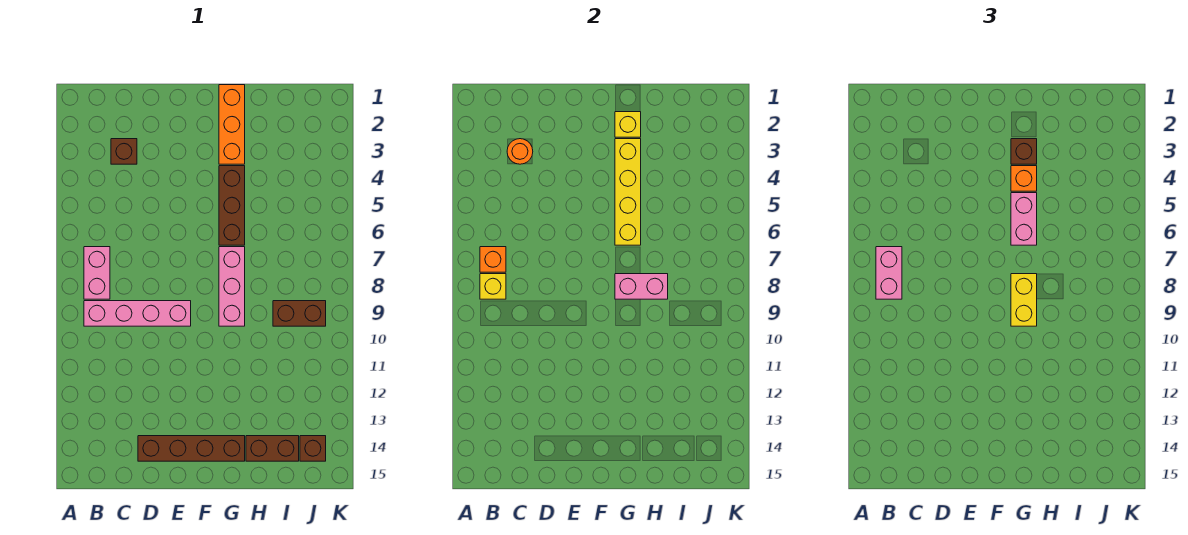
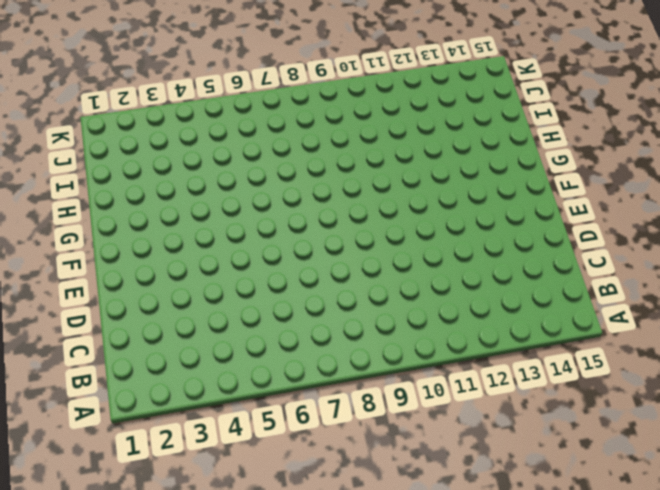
none -> pink brick B7:B8 level 1
none -> pink brick B9:E9 level 1
none -> brown brick C3 level 1

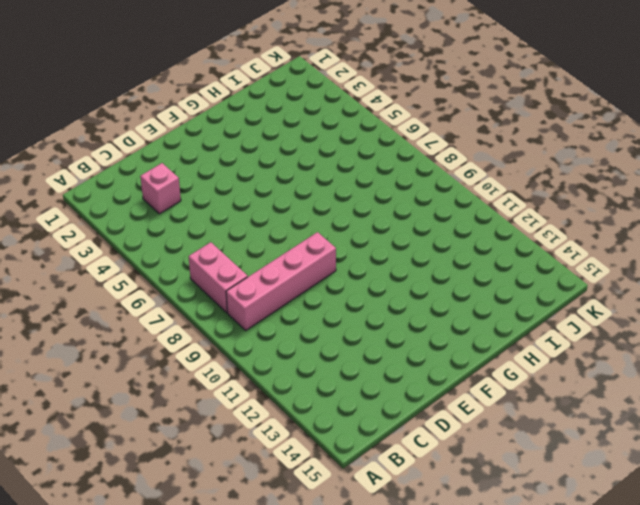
pink brick C3 level 1 -> brown brick C3 level 1
none -> brown brick D14:G14 level 1
none -> orange brick G1:G3 level 1
none -> brown brick G4:G6 level 1

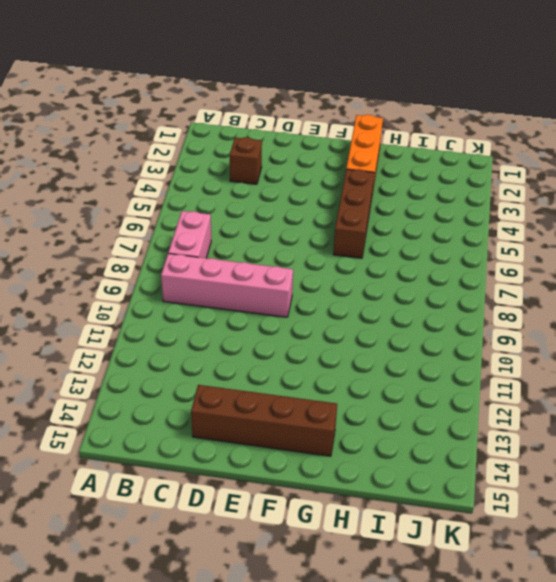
none -> pink brick G7:G9 level 1
none -> brown brick H14:I14 level 1
none -> brown brick I9:J9 level 1

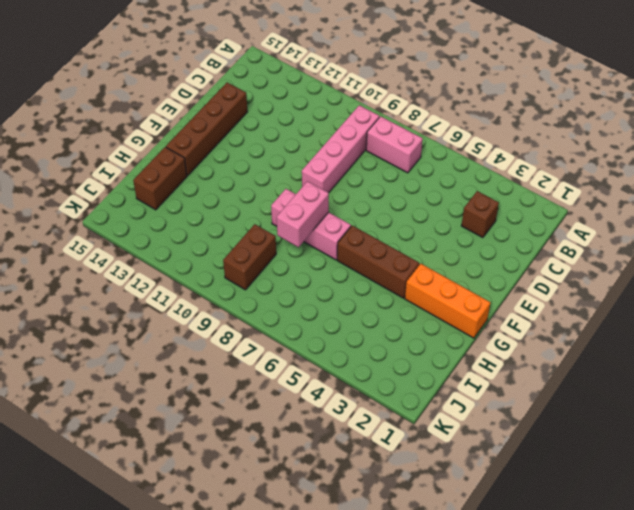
none -> brown brick J14 level 1
none -> orange brick B7 level 2
none -> yellow brick B8 level 2

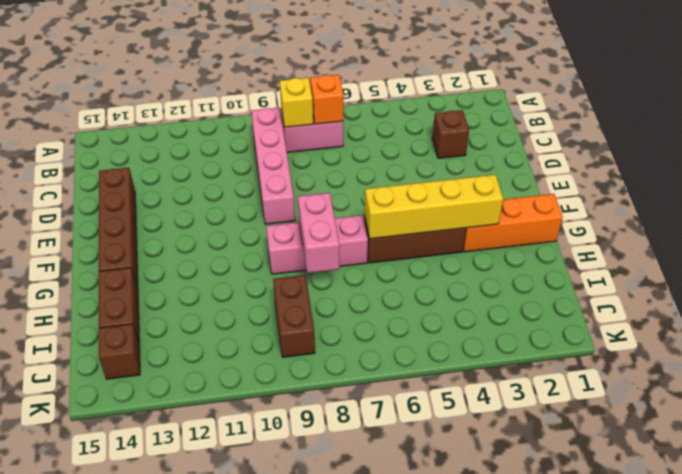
none -> orange round brick C3 level 2
none -> yellow brick G2 level 2
none -> pink brick B7:B8 level 3

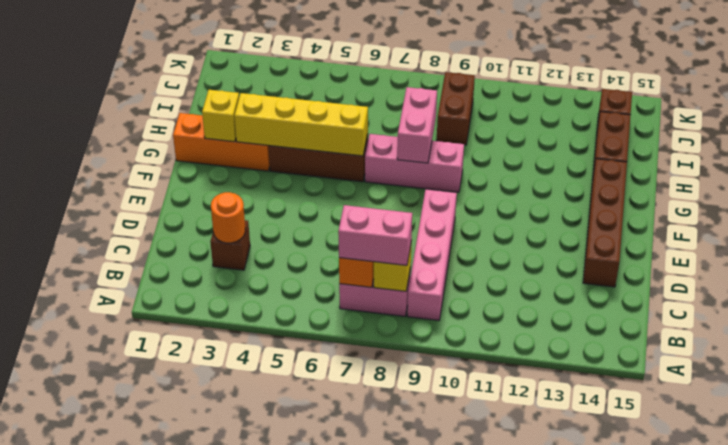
none -> brown brick G3 level 3
none -> orange brick G4 level 3
none -> pink brick G5:G6 level 3

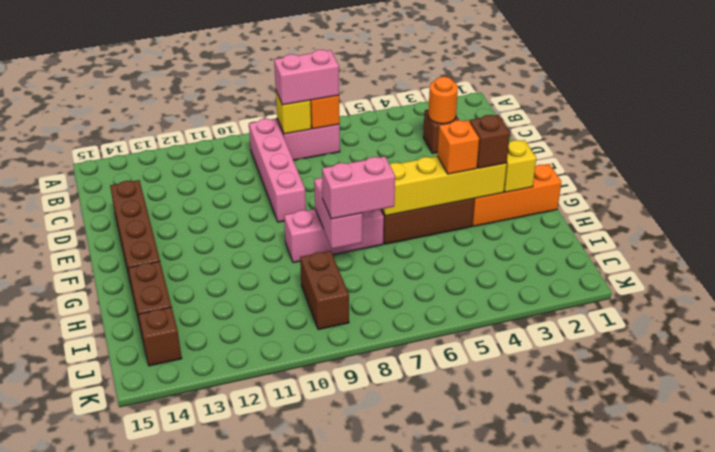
pink brick H7:H8 level 3 -> pink brick G5:G6 level 3
none -> yellow brick G8:G9 level 3

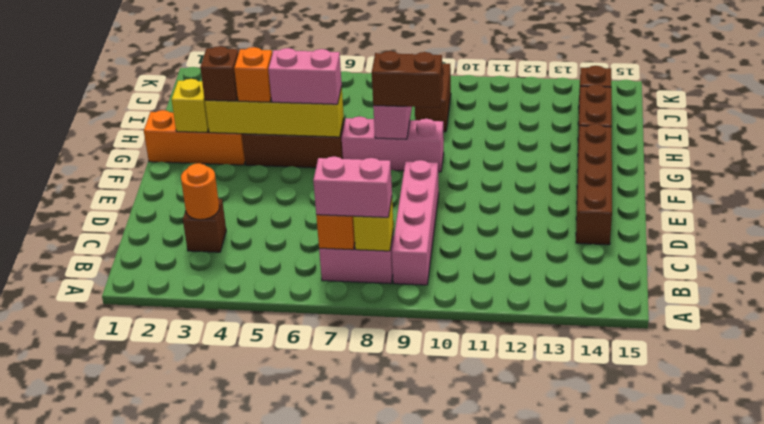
brown brick G8:G9 level 3 -> yellow brick G8:G9 level 3

